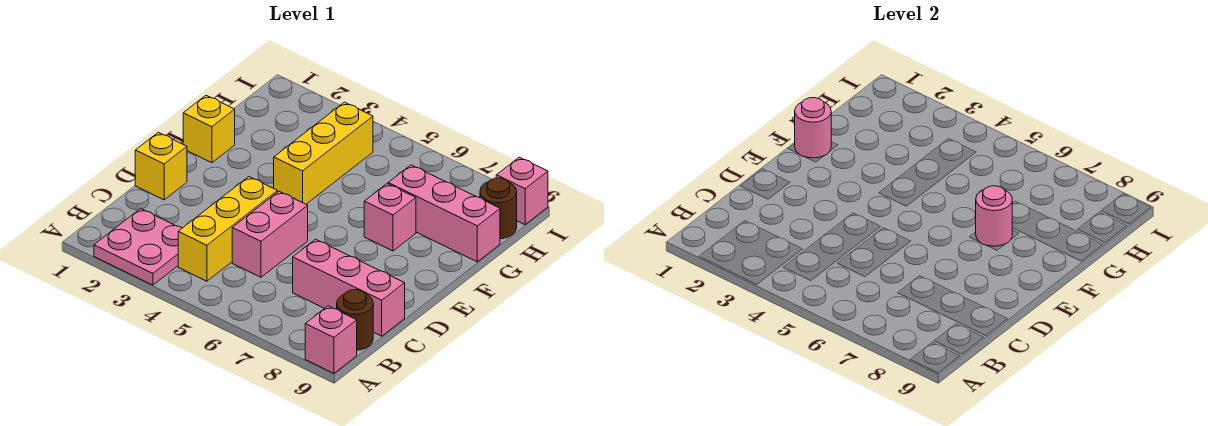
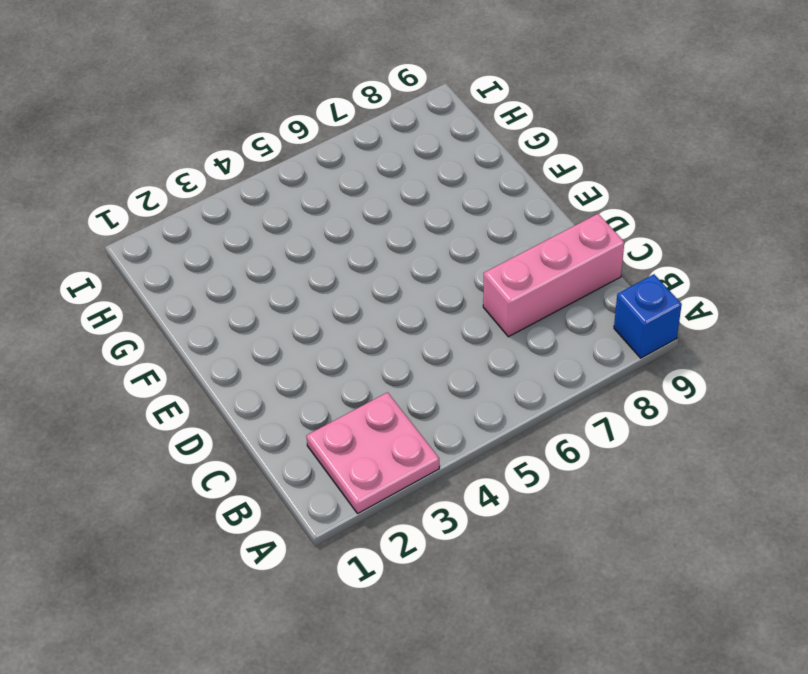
blue brick A9 level 1 -> pink brick A9 level 1
none -> yellow brick B4:D4 level 1
none -> brown round brick B9 level 1
none -> pink brick C5:D5 level 1

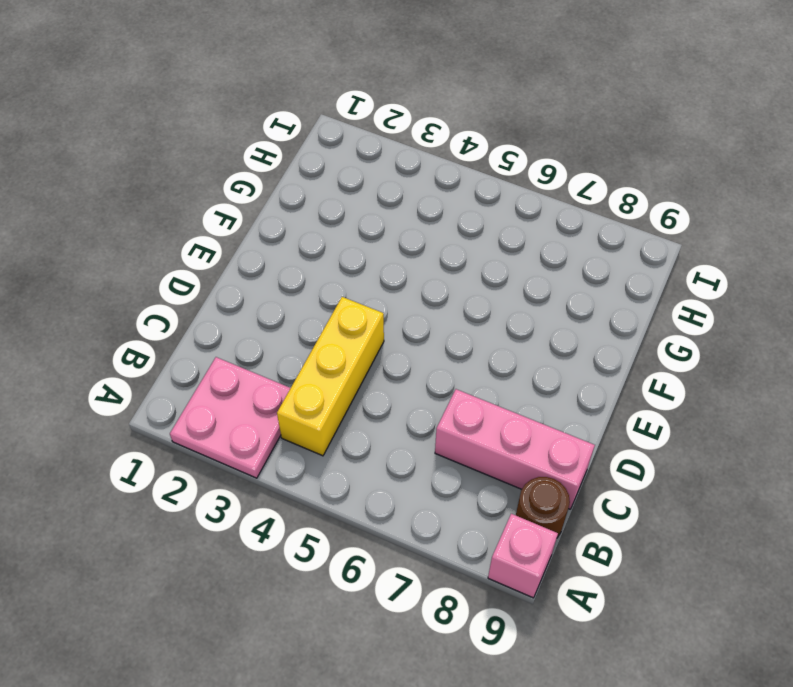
none -> pink brick C5:D5 level 1
none -> yellow brick D1 level 1
none -> yellow brick F1 level 1

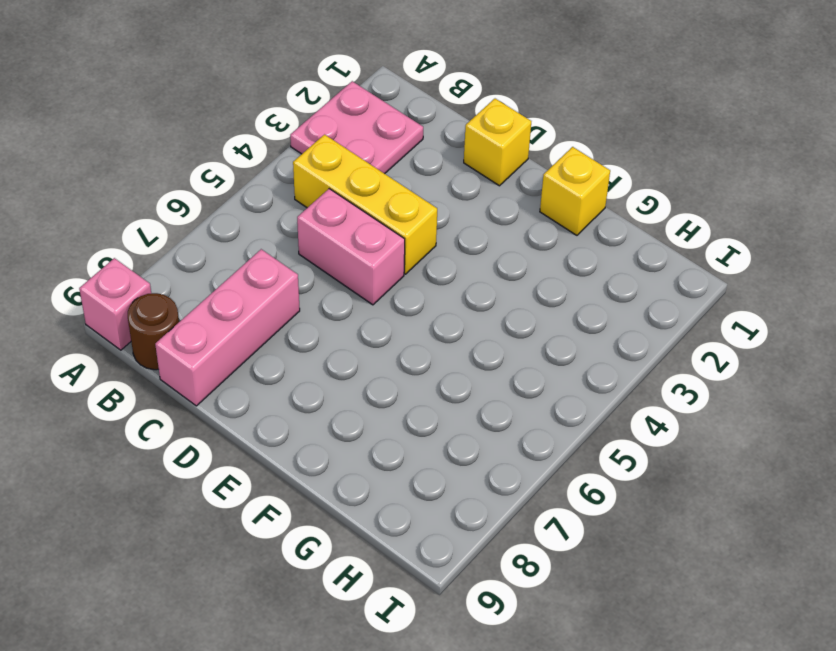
none -> yellow brick F4:H4 level 1
none -> pink brick F7 level 1
none -> pink brick G7:G9 level 1

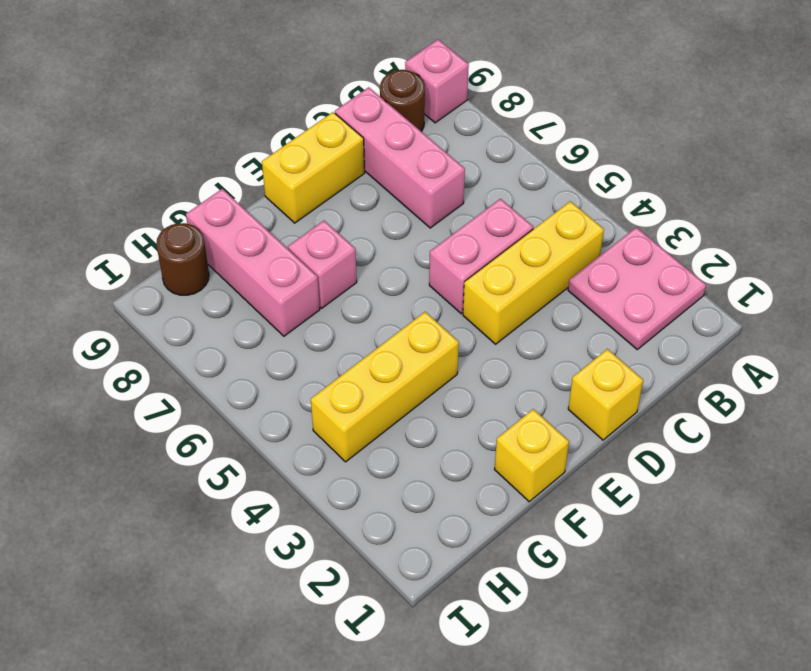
yellow brick D9:E9 level 1 -> none
none -> pink brick I9 level 1
none -> pink round brick F1 level 2
none -> pink round brick F7 level 2

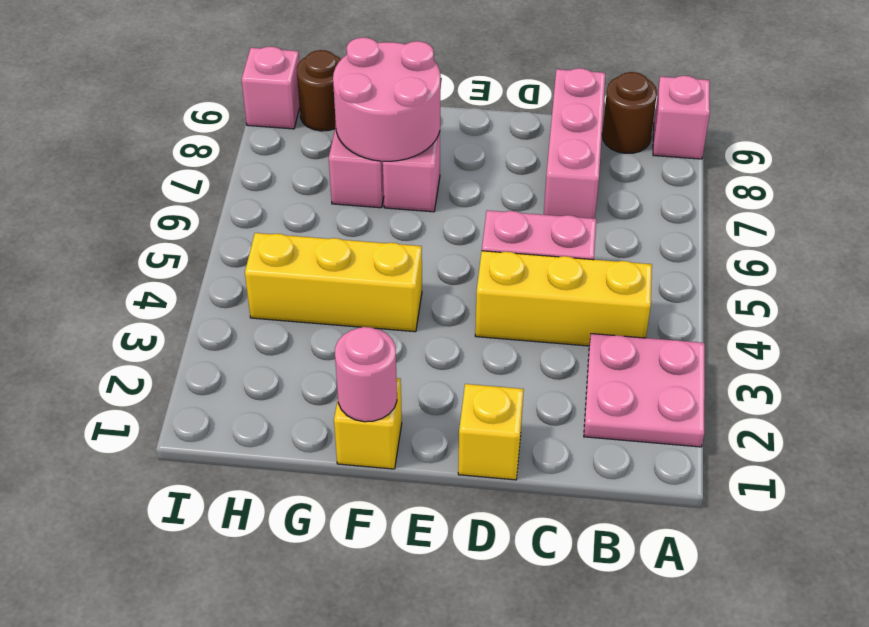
pink round brick F7:G8 level 2 -> pink round brick F7 level 2

